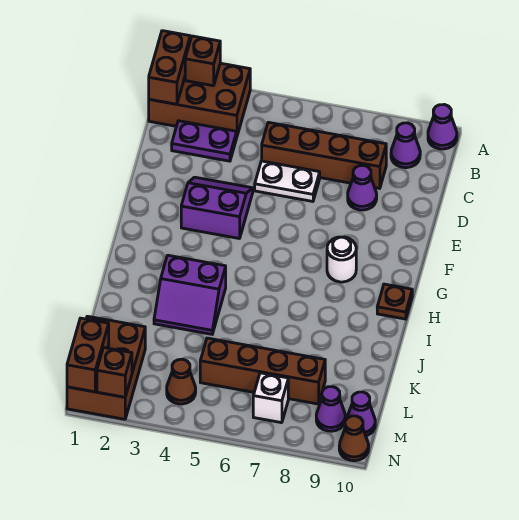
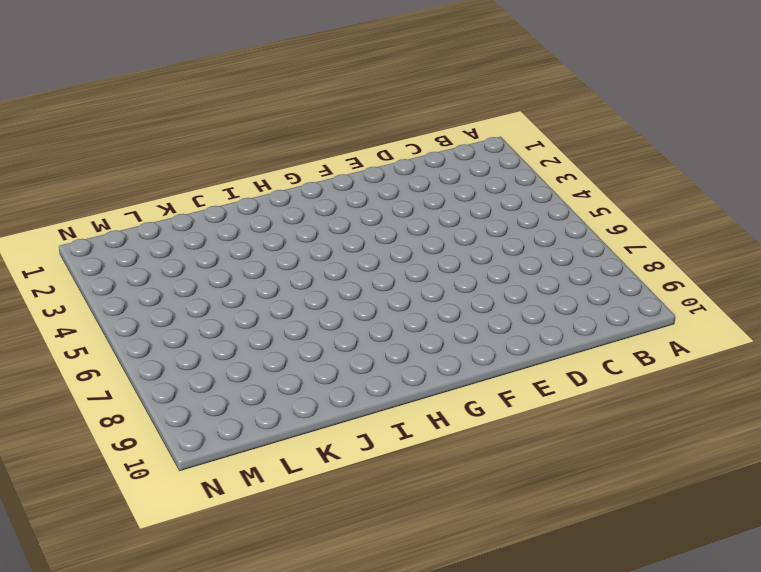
none -> brown brick A1:B3 level 1
none -> purple cone A10 level 1
none -> purple cone B9 level 1

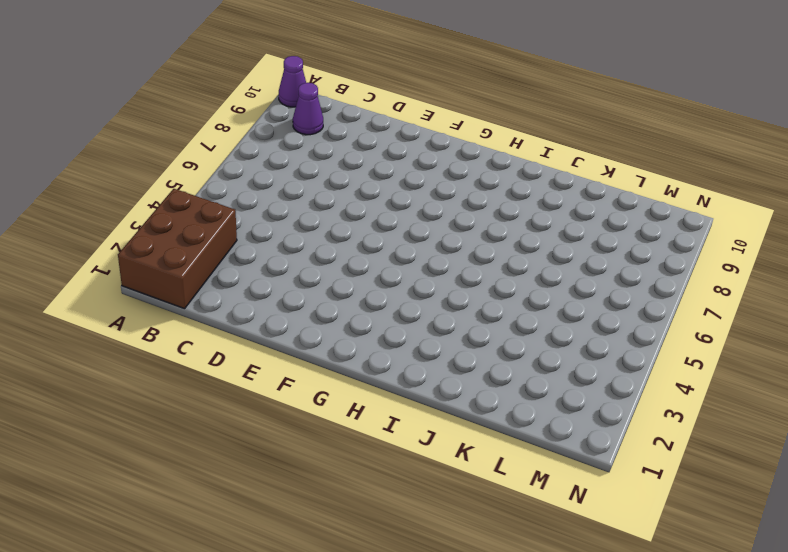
none -> purple plate C2:C3 level 1
none -> brown brick C5:C8 level 1
none -> white plate D5:D6 level 1

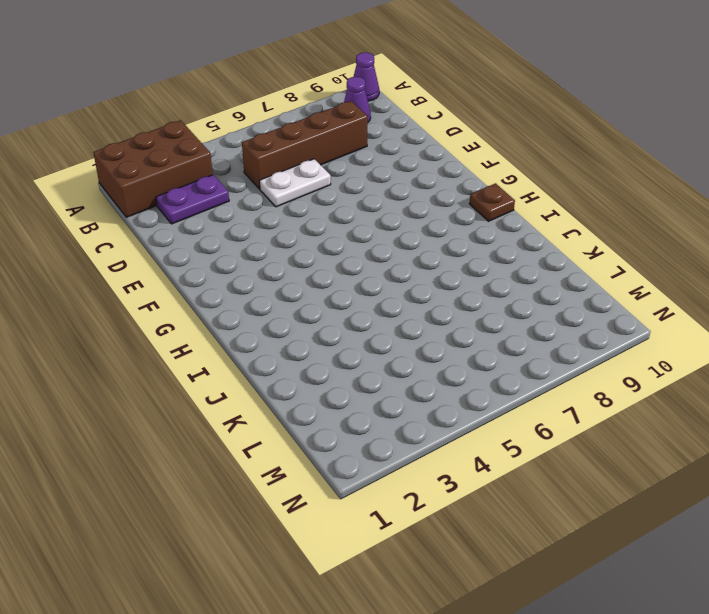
none -> purple cone D8 level 1
none -> purple slope E3:F4 level 1 top F
none -> white round brick G8 level 1

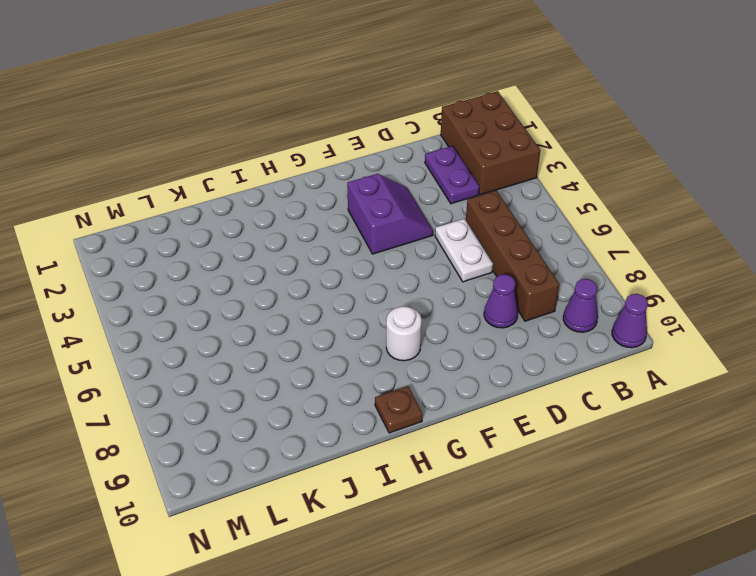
none -> purple slope I3:J4 level 1 top I
none -> brown brick L1:N2 level 1
none -> brown brick L5:L8 level 1

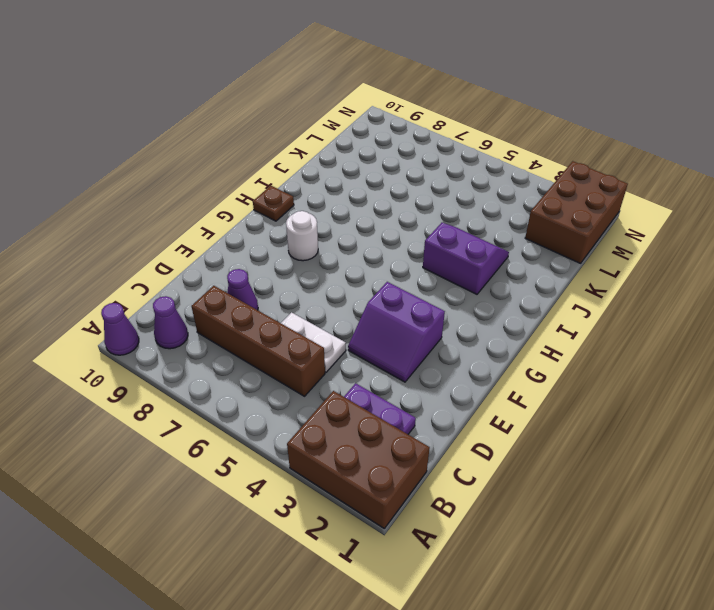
none -> brown brick L5:L8 level 1
none -> brown cone M4 level 1
none -> white brick M7 level 1

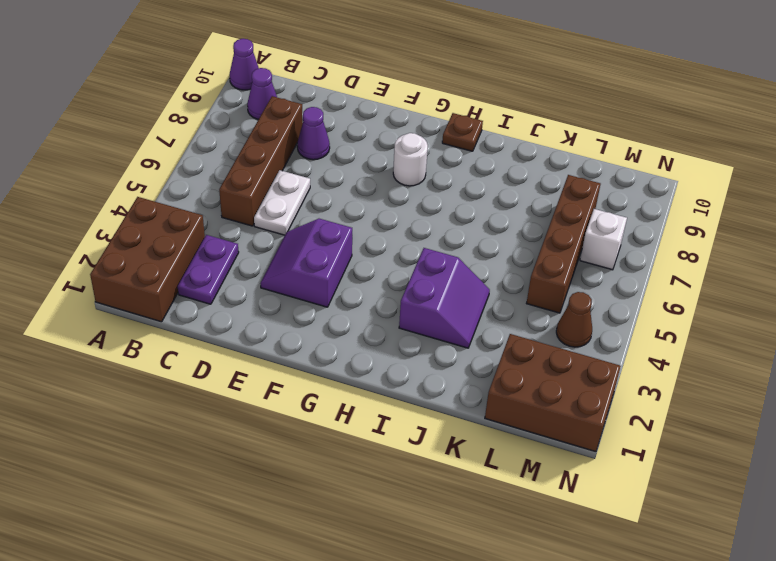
none -> purple cone M9 level 1
none -> purple cone M10 level 1
none -> brown cone N10 level 1

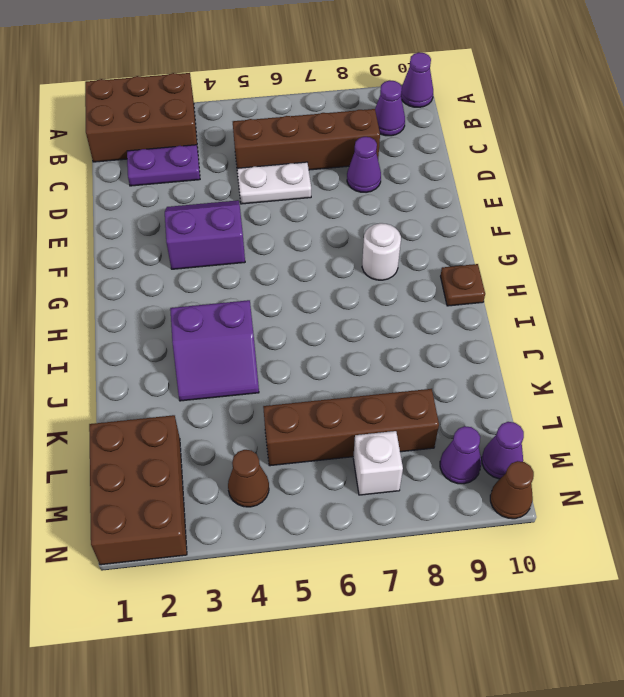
none -> brown brick A1:B1 level 2
none -> brown brick A2 level 2
none -> brown brick M1:N1 level 2

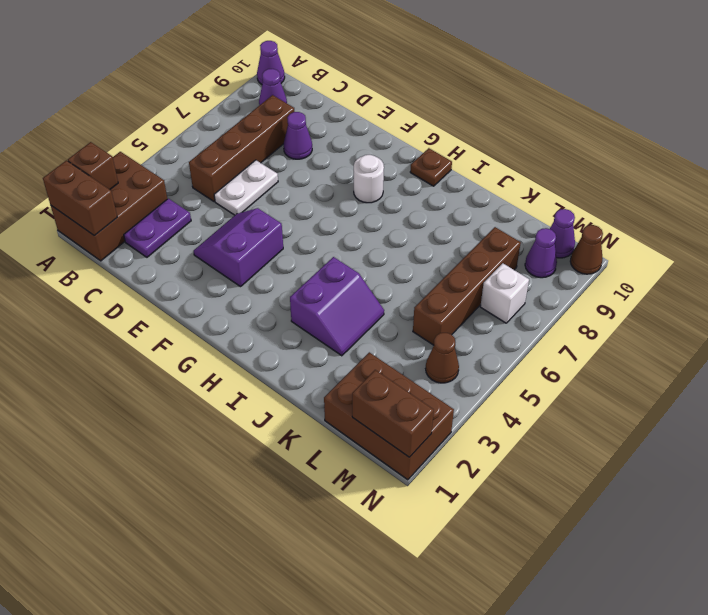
none -> brown brick N2 level 2

